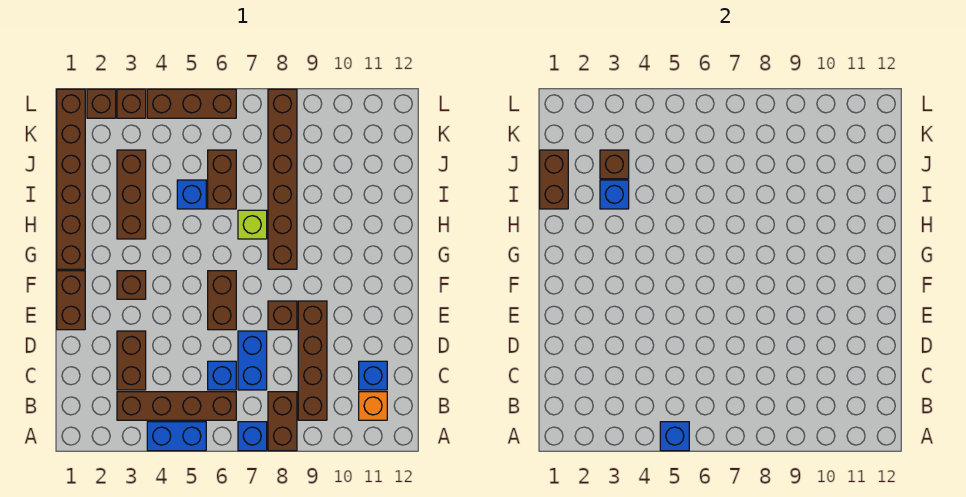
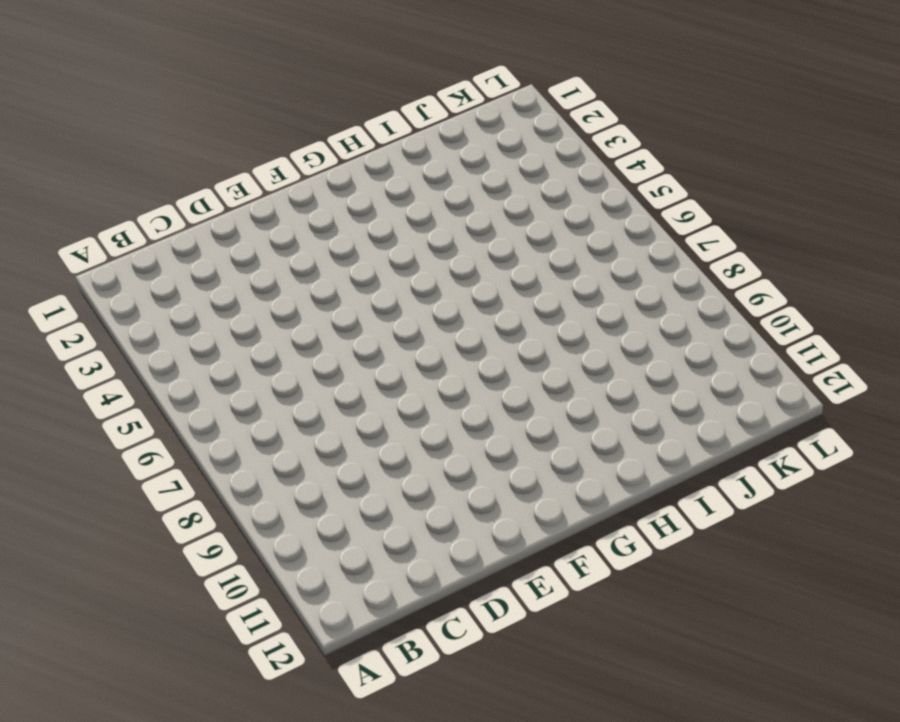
none -> blue brick A4:A5 level 1
none -> blue brick A7 level 1
none -> brown brick A8:B8 level 1

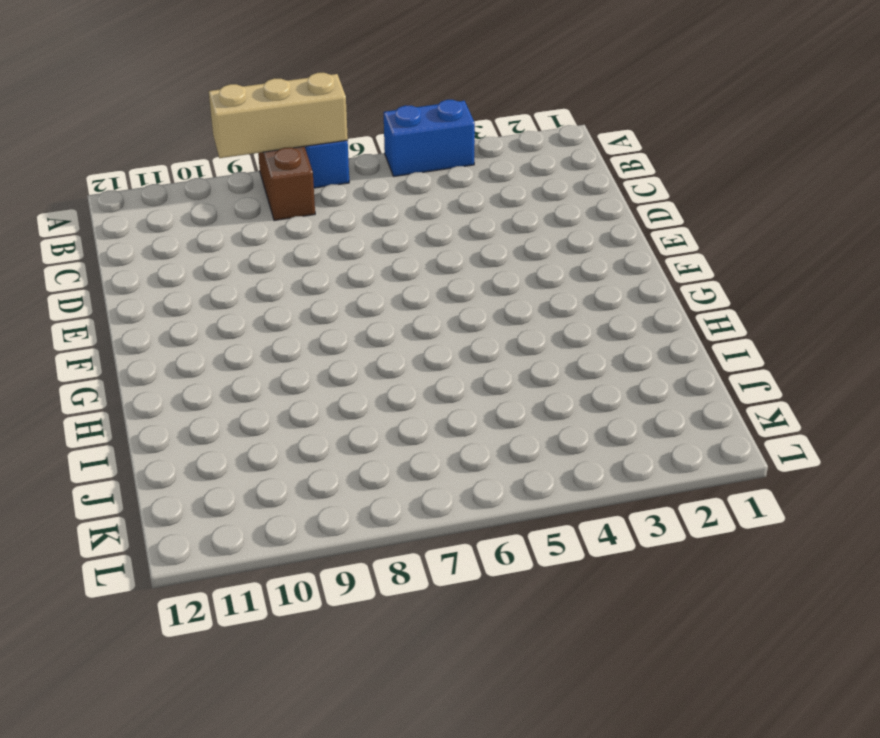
tan brick A7:A9 level 2 -> none
none -> brown brick B3:B6 level 1
none -> brown brick B9:E9 level 1
none -> orange brick B11 level 1

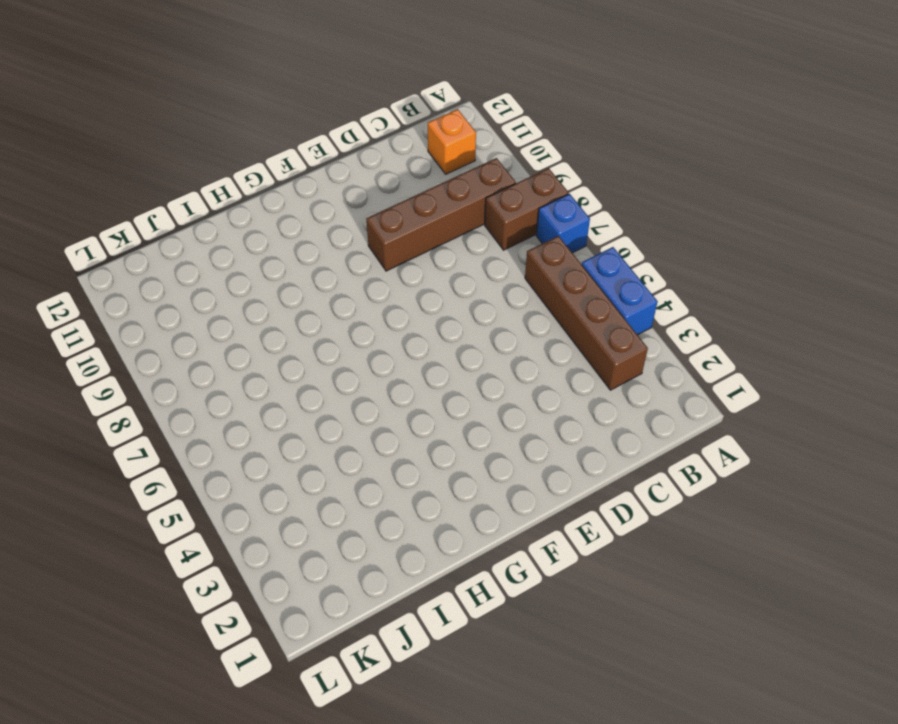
none -> brown brick C3:D3 level 1
none -> blue brick C6 level 1
none -> blue brick C7:D7 level 1

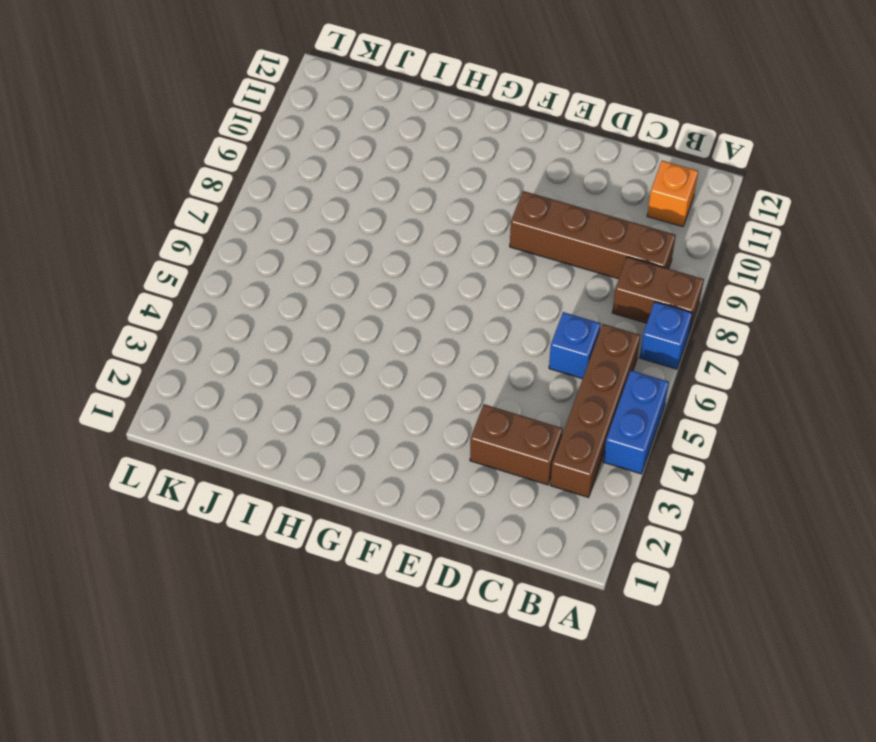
none -> blue brick C7:D7 level 1
none -> blue brick C11 level 1
none -> brown brick E1:F1 level 1

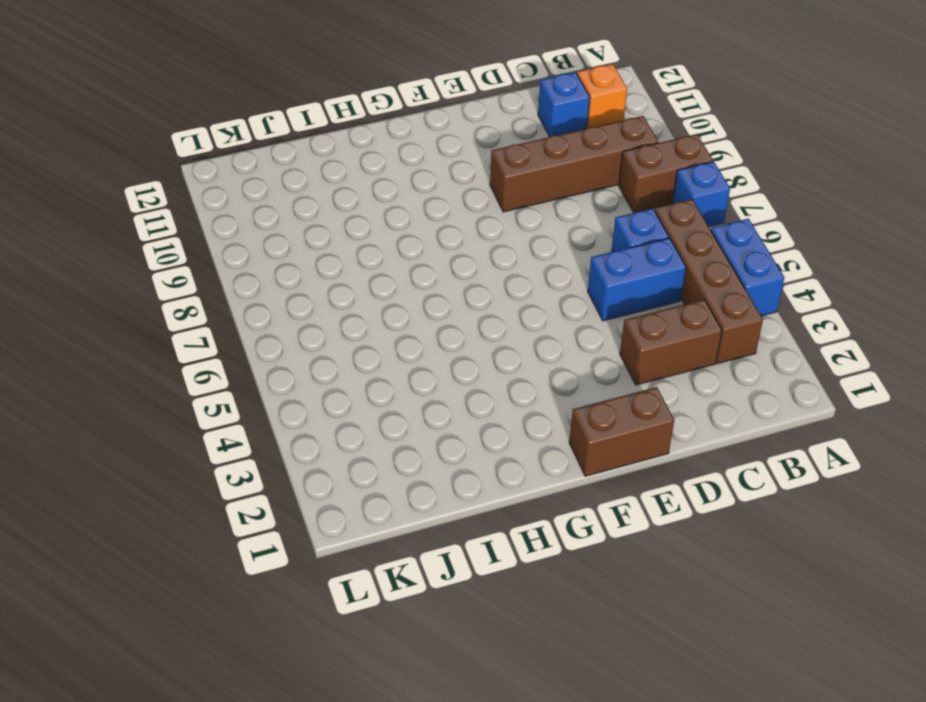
blue brick C5:D5 level 1 -> blue brick C7:D7 level 1
none -> brown brick E6:F6 level 1
none -> brown brick E8 level 1
none -> brown brick F3 level 1

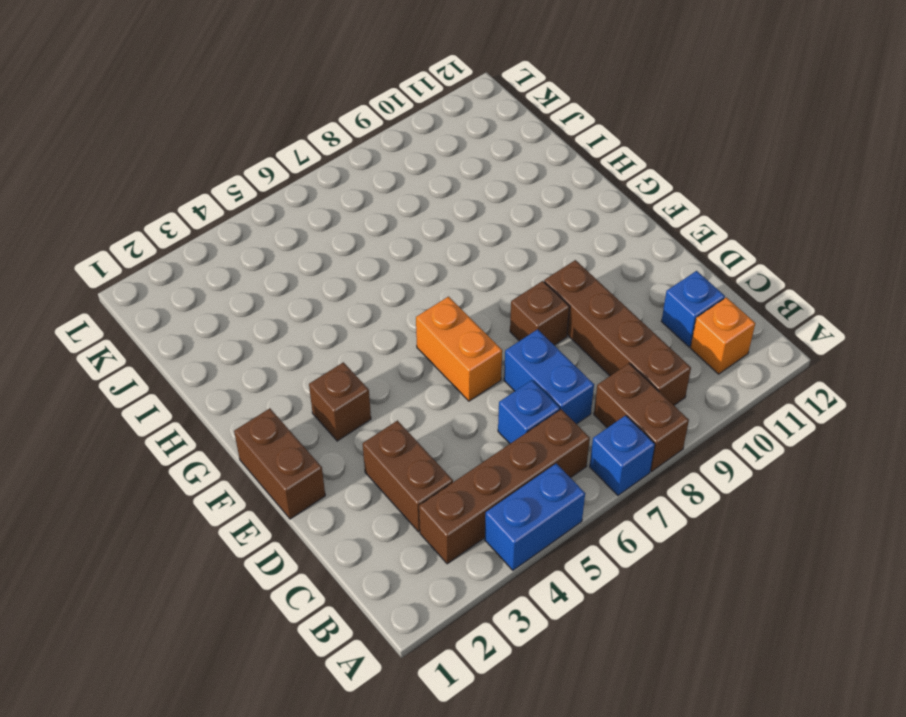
orange brick E6:F6 level 1 -> brown brick E6:F6 level 1
none -> brown brick G1:L1 level 1
none -> brown brick G8:L8 level 1
none -> brown brick H3:J3 level 1

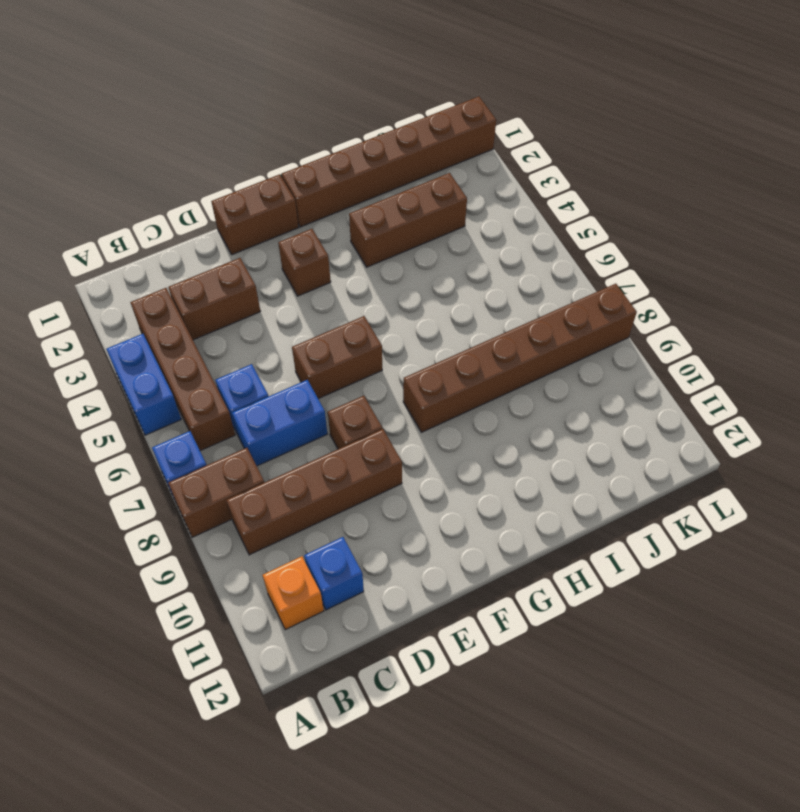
none -> lime brick H7 level 1
none -> blue brick I5 level 1
none -> brown brick I6:J6 level 1

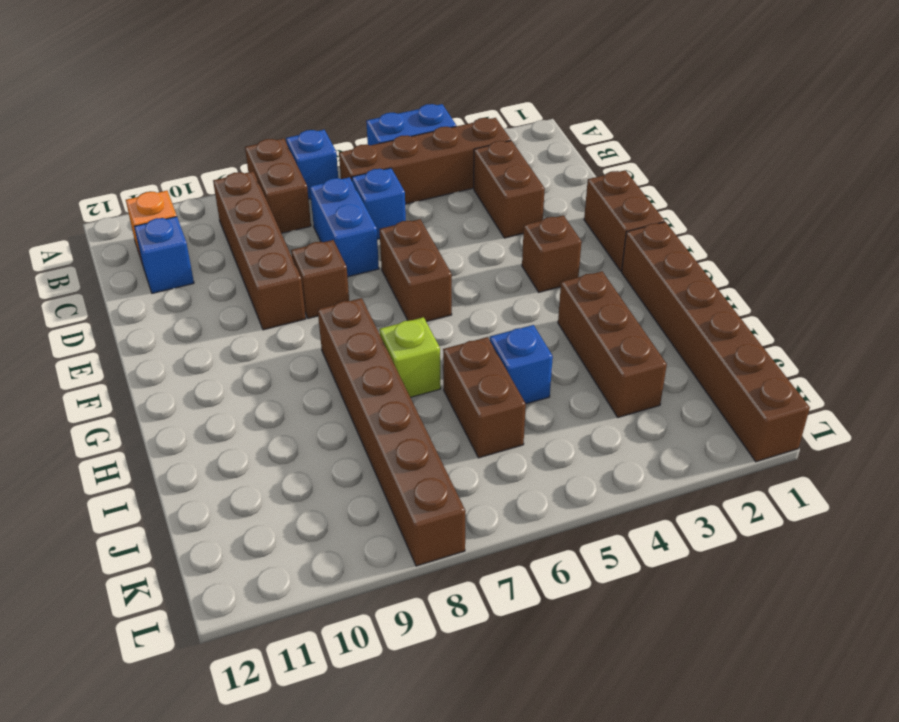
none -> brown brick L2 level 1
none -> brown brick L3 level 1
none -> brown brick L4:L6 level 1

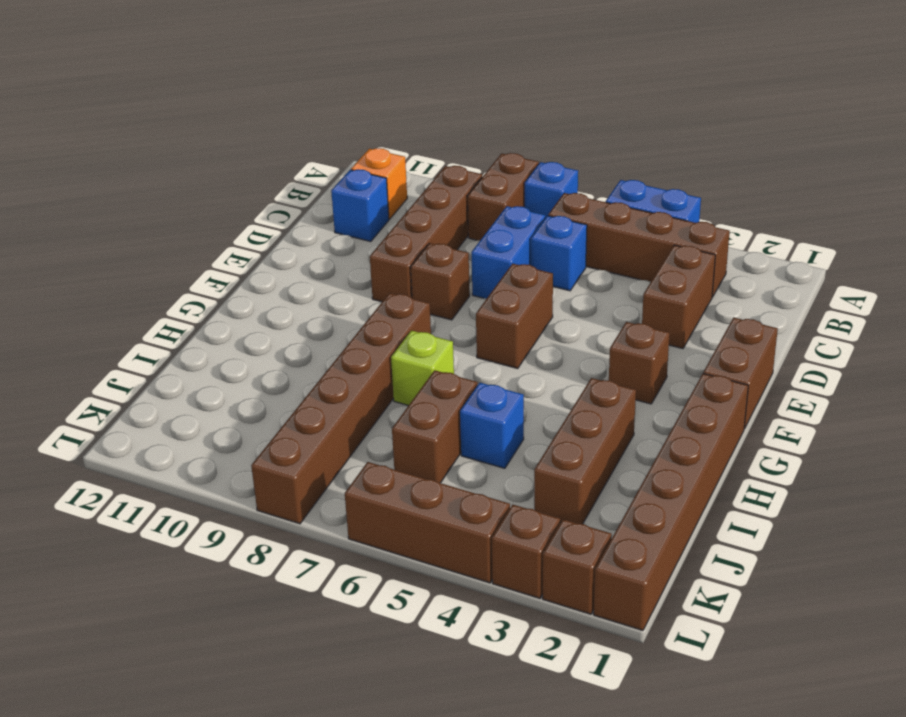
none -> blue brick A5 level 2
none -> brown brick I1:J1 level 2
none -> blue brick I3 level 2

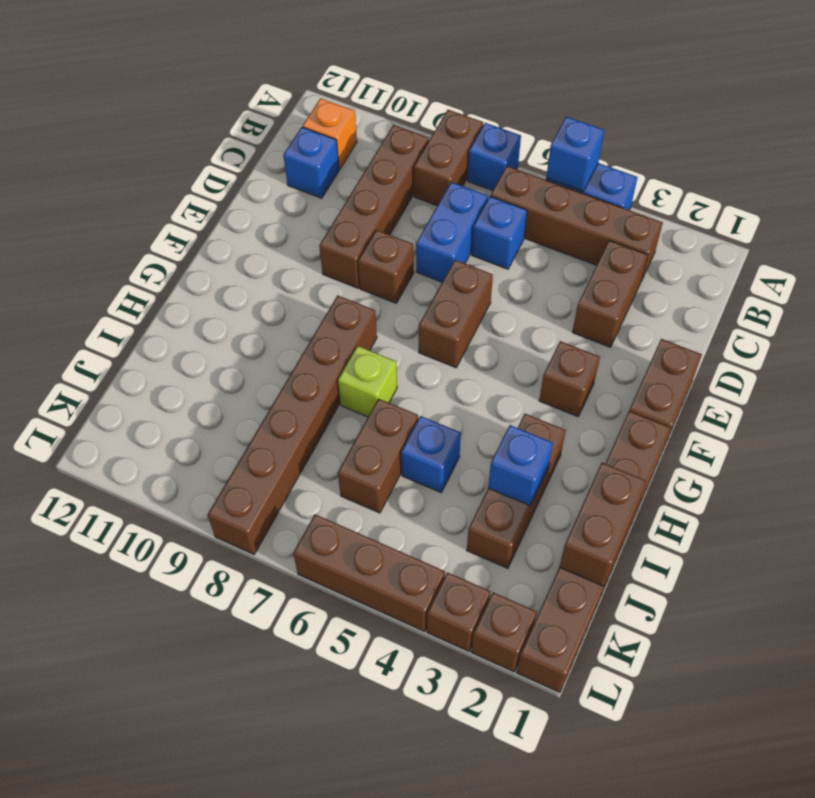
none -> brown brick J3 level 2

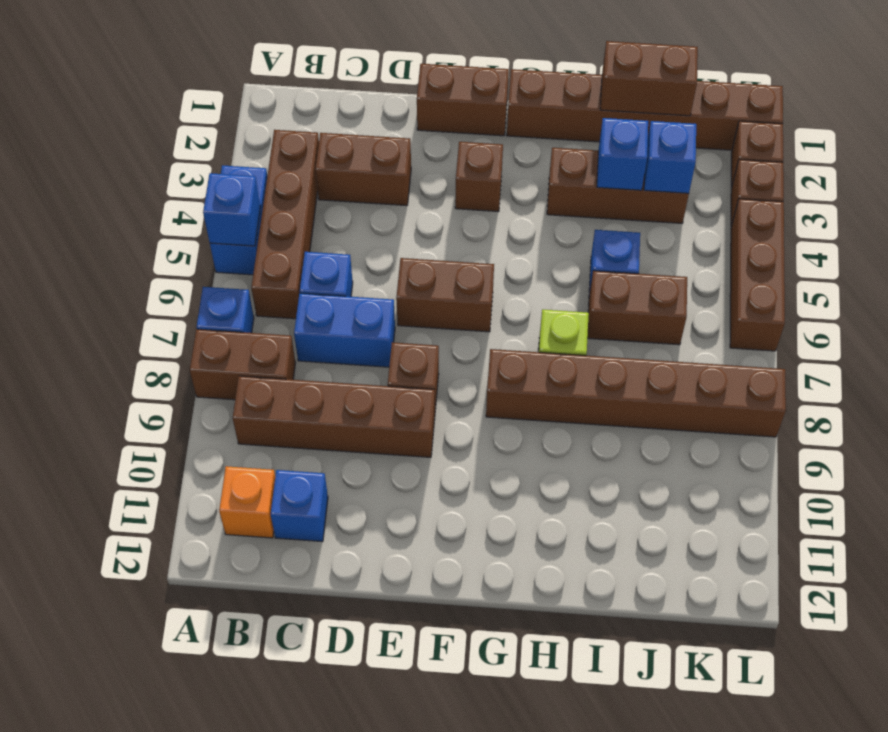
blue brick J3 level 2 -> brown brick J3 level 2

